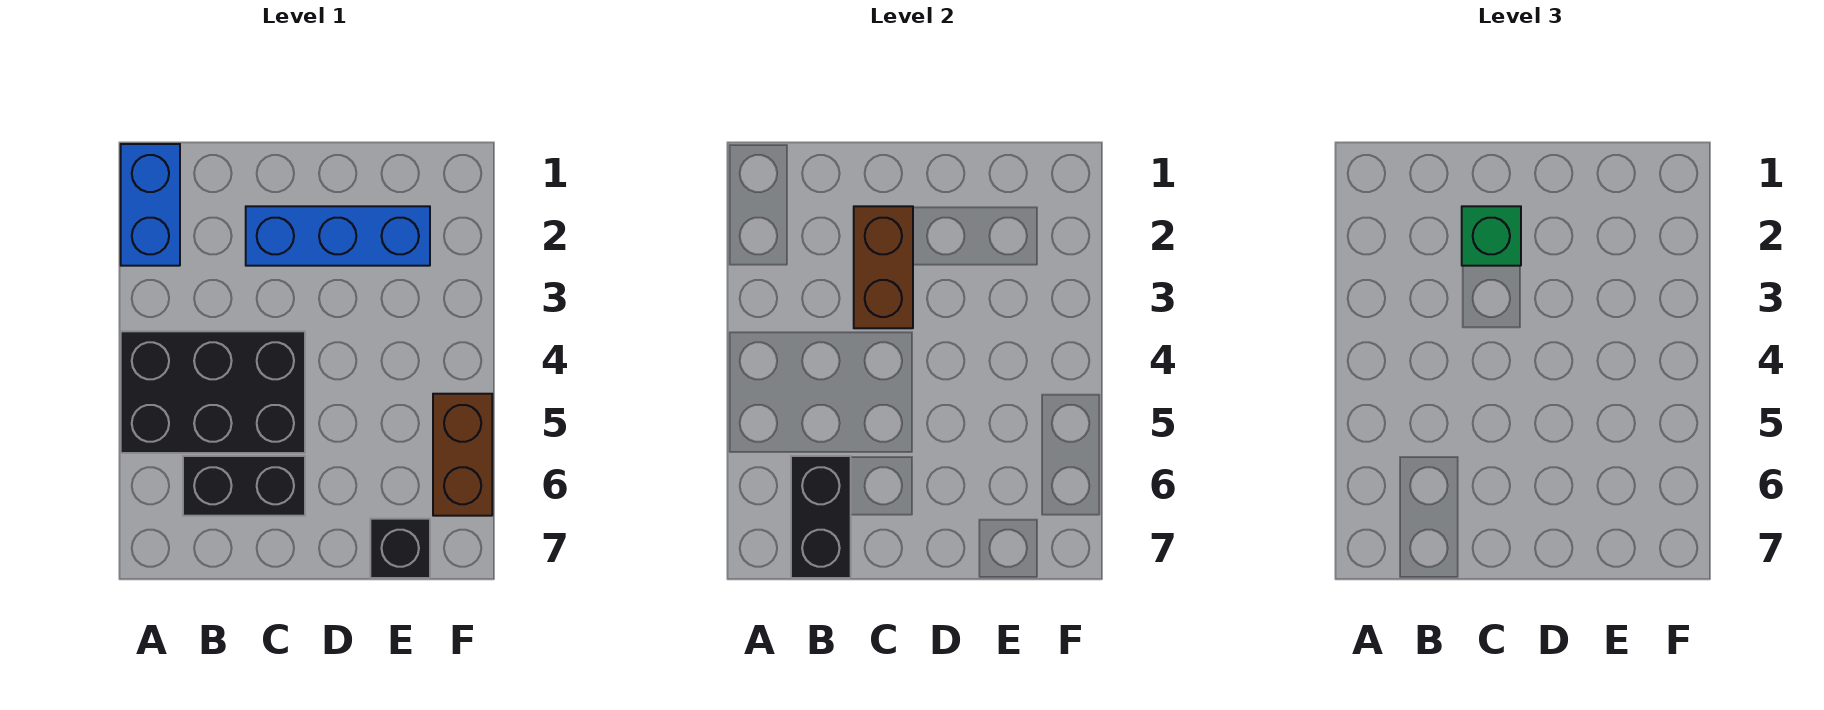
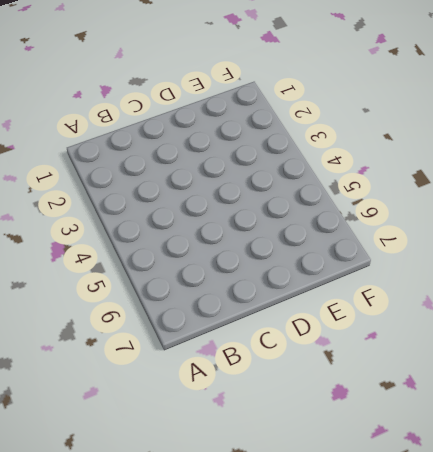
none -> blue brick A1:A2 level 1
none -> black brick A4:C5 level 1

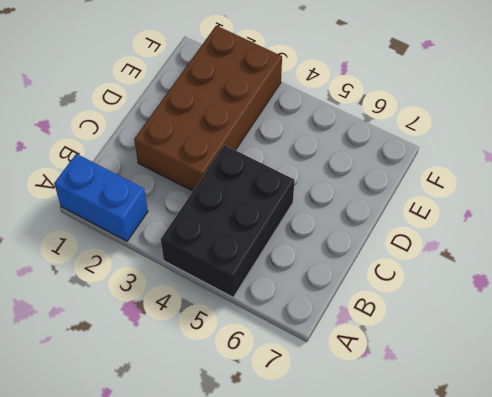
brown brick C2:F3 level 1 -> blue brick C2:E2 level 1
none -> black brick B6:C6 level 1
none -> black brick E7 level 1

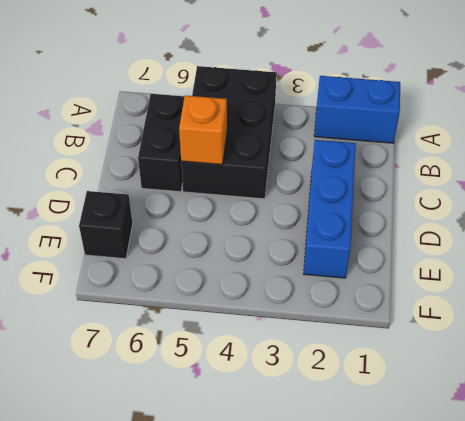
orange brick C5 level 2 -> none
none -> brown brick F5:F6 level 1
none -> black brick B6:B7 level 2

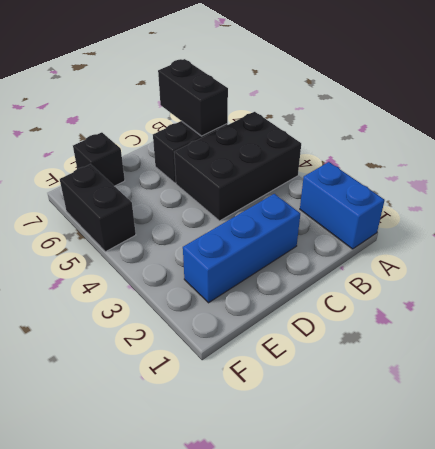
black brick F5:F6 level 1 -> brown brick F5:F6 level 1
none -> brown brick C2:C3 level 2
none -> green brick C2 level 3

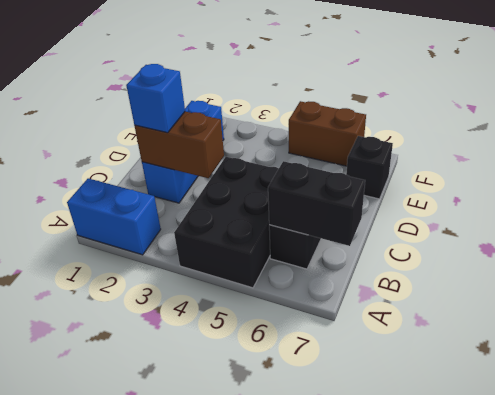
blue brick C2 level 3 -> green brick C2 level 3

